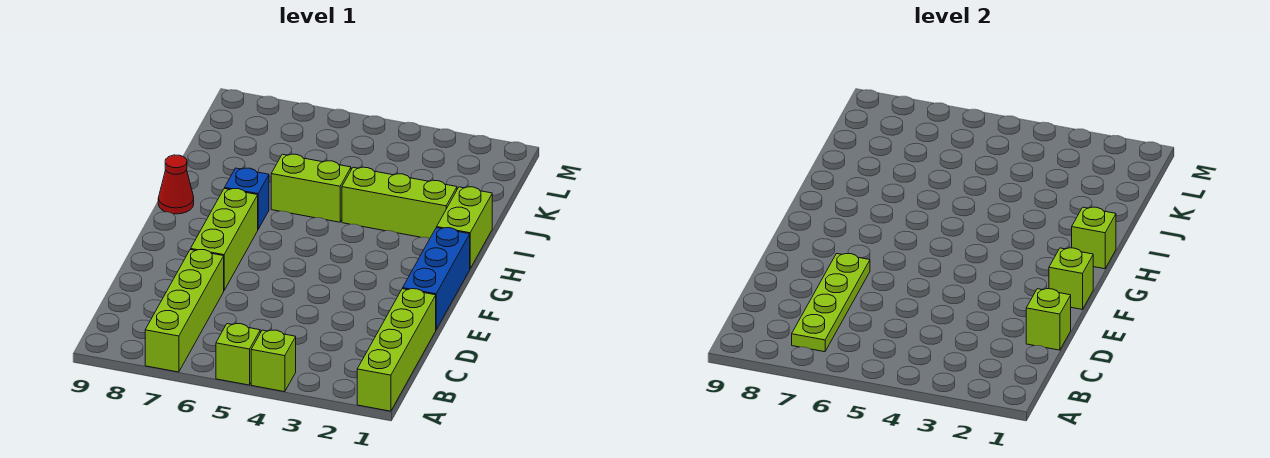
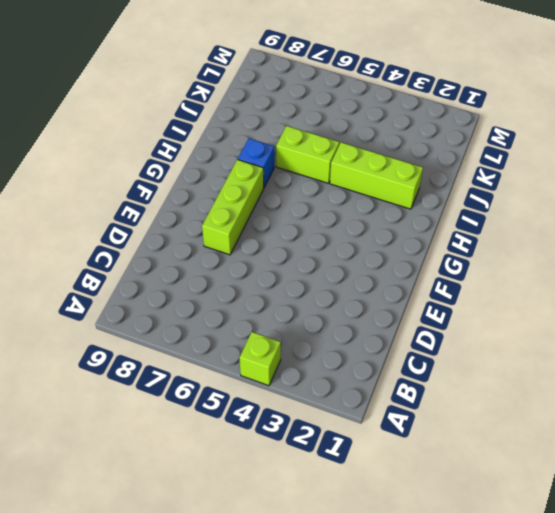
none -> lime brick A1:D1 level 1
none -> lime brick A5 level 1
none -> lime brick A7:D7 level 1

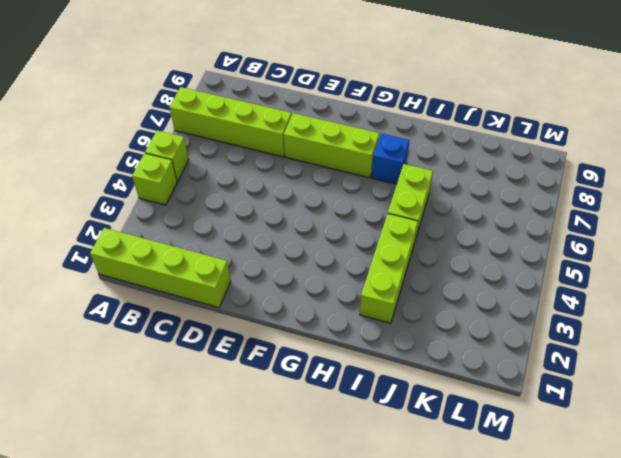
none -> blue brick E1:G1 level 1
none -> lime brick H1:I1 level 1
none -> red cone H9 level 1

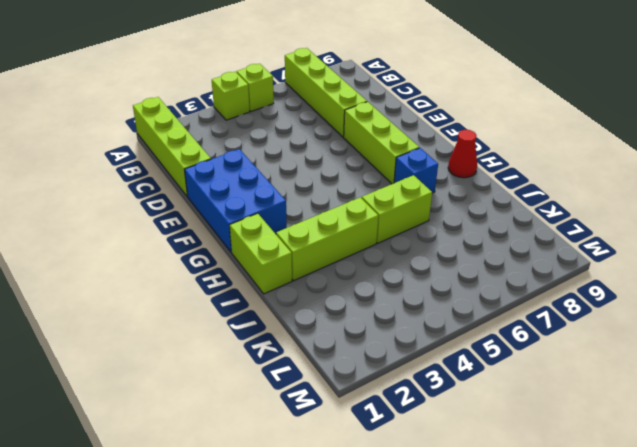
blue brick E1:G2 level 1 -> blue brick E1:G1 level 1
none -> lime plate B7:E7 level 2
none -> lime brick D1 level 2
none -> lime brick F1 level 2

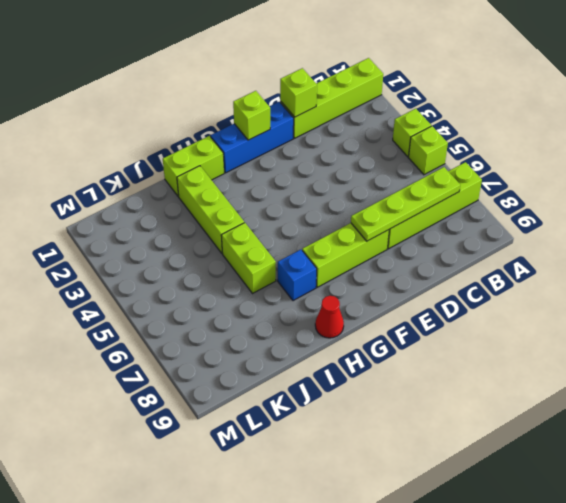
none -> lime brick H1 level 2

